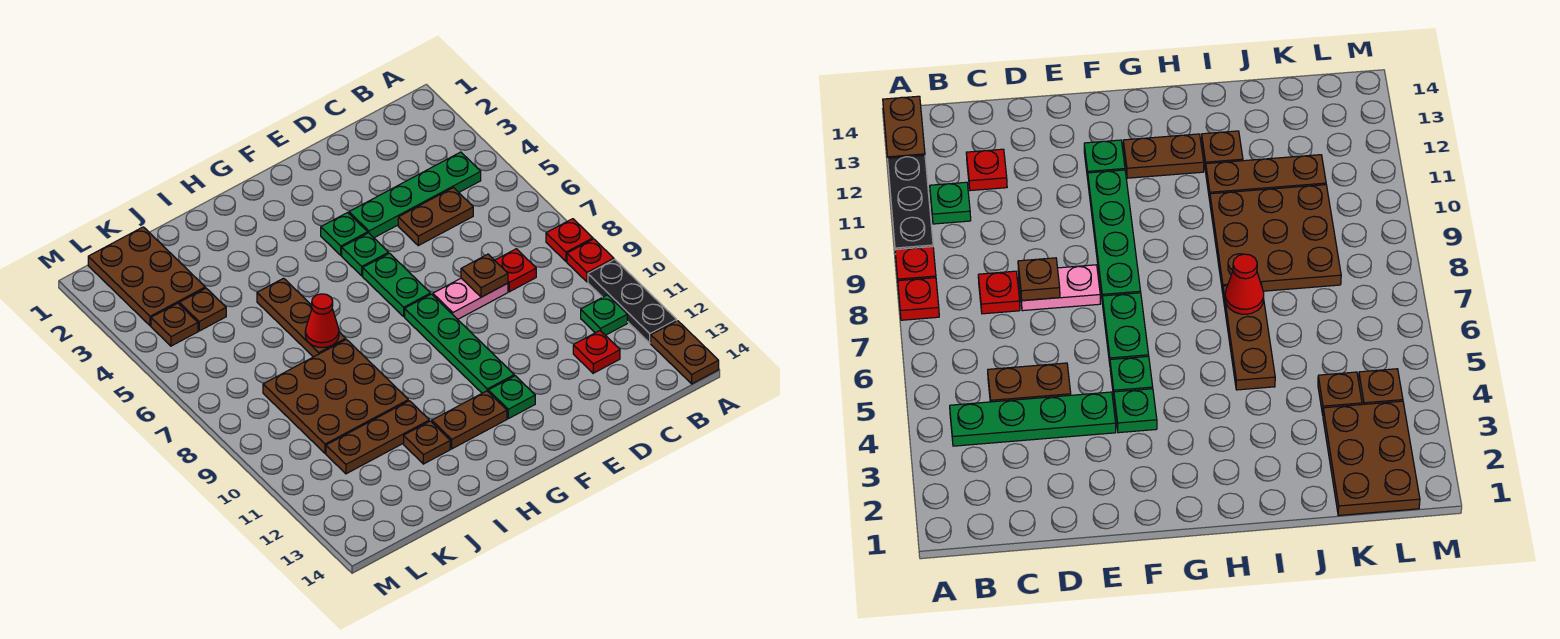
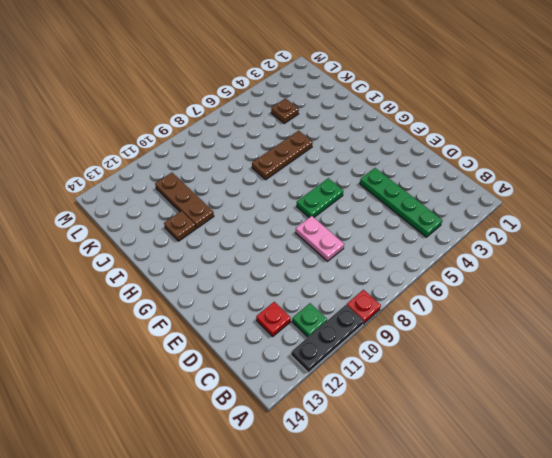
none -> red plate A8 level 1
none -> brown plate A13:A14 level 1
none -> brown plate C5:D5 level 1

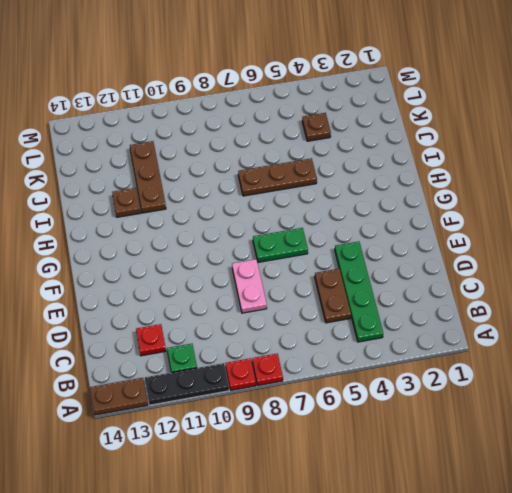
none -> red plate C8 level 1
none -> green plate F4 level 1
none -> green plate F5 level 1

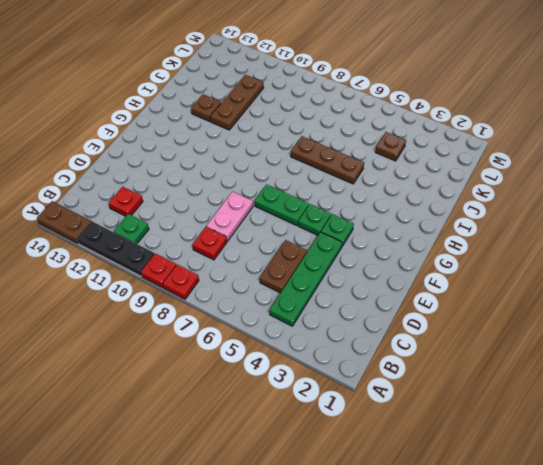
none -> green plate F8:F11 level 1
none -> green plate F12 level 1
none -> brown plate G12:H12 level 1

